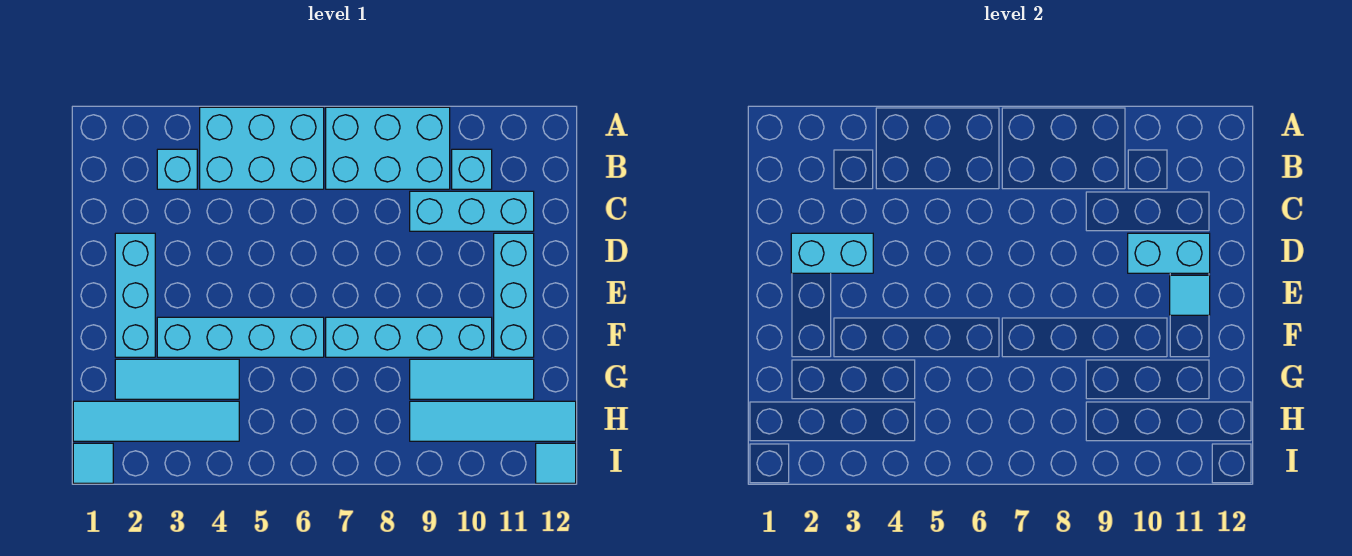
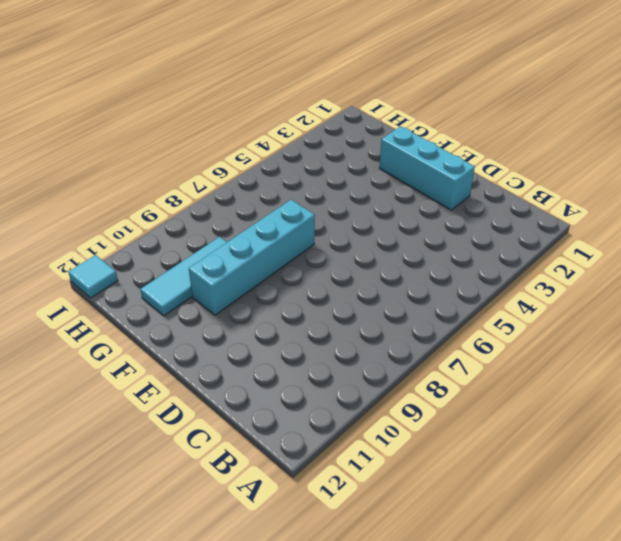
none -> cyan brick A4:B6 level 1
none -> cyan brick A7:B9 level 1
none -> cyan brick B3 level 1

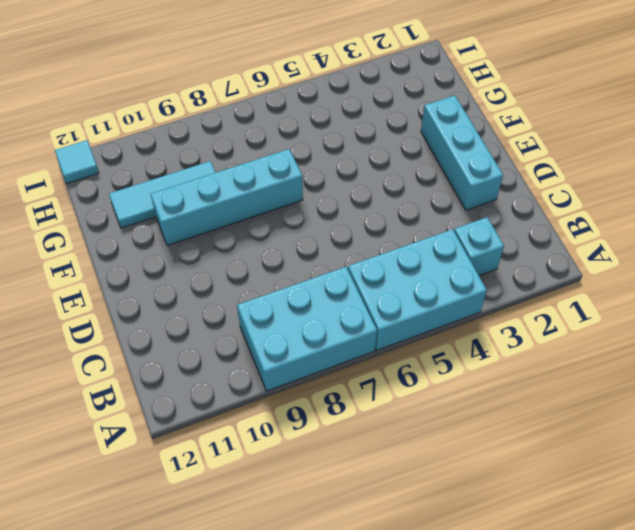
none -> cyan brick B10 level 1
none -> cyan brick C9:C11 level 1
none -> cyan brick D11:F11 level 1

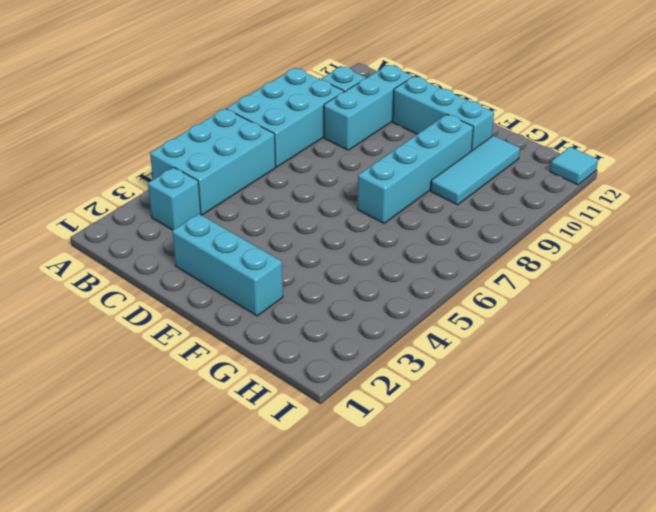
none -> cyan brick F3:F6 level 1
none -> cyan tile G2:G4 level 1
none -> cyan tile H1:H4 level 1

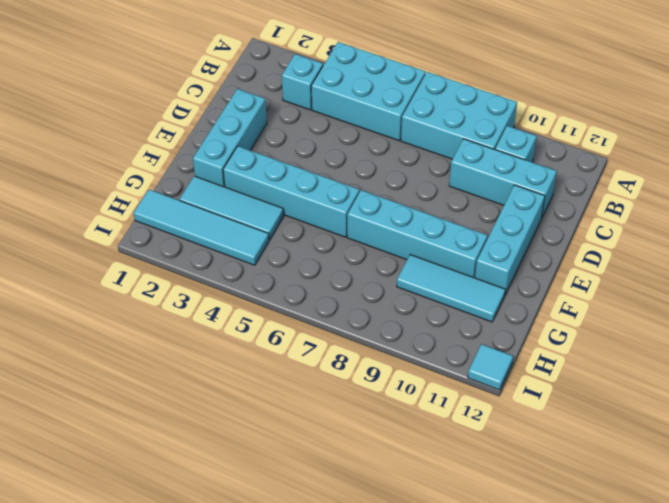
none -> cyan tile H9:H12 level 1
none -> cyan tile I1 level 1
none -> cyan brick D2:D3 level 2

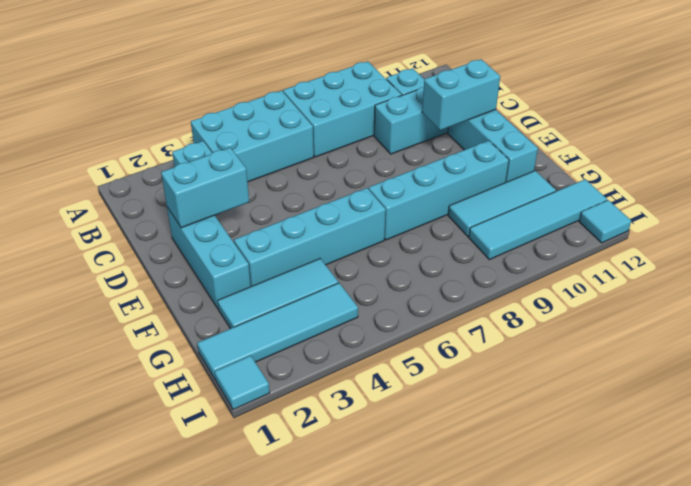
none -> cyan tile E11 level 2

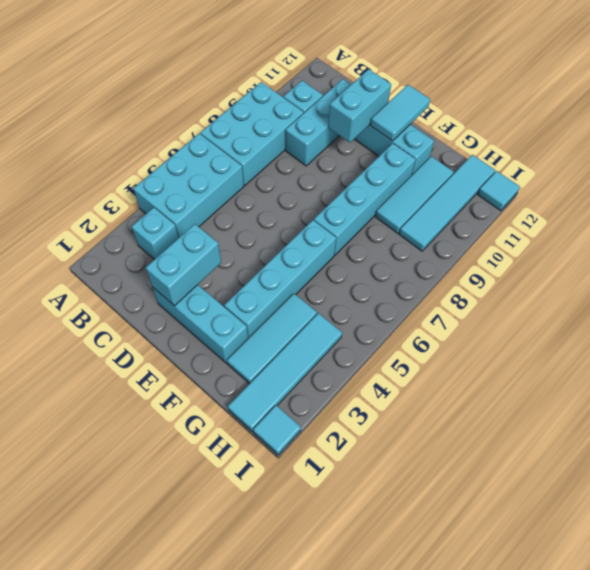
cyan tile E11:E12 level 2 -> cyan tile E11 level 2

